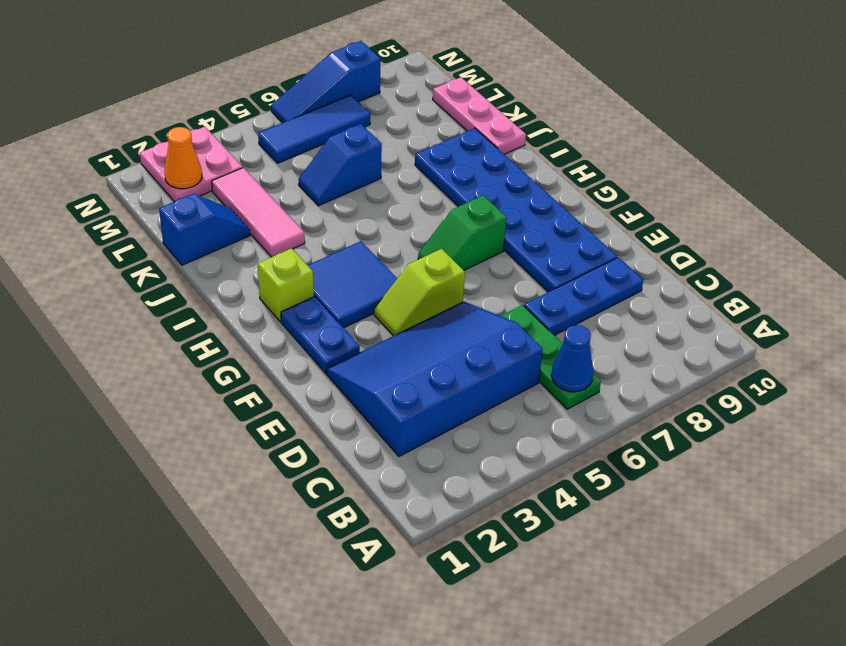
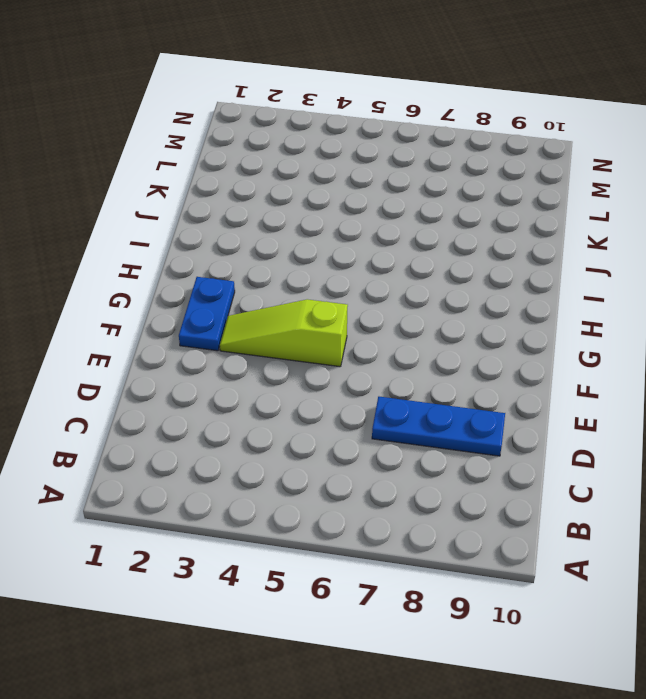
lime slope F3:F5 level 1 top 5 -> lime slope F4:F5 level 1 top 5
none -> green plate B6:D6 level 1
none -> blue slope C2:E5 level 1 top C
none -> blue plate E8:J9 level 1

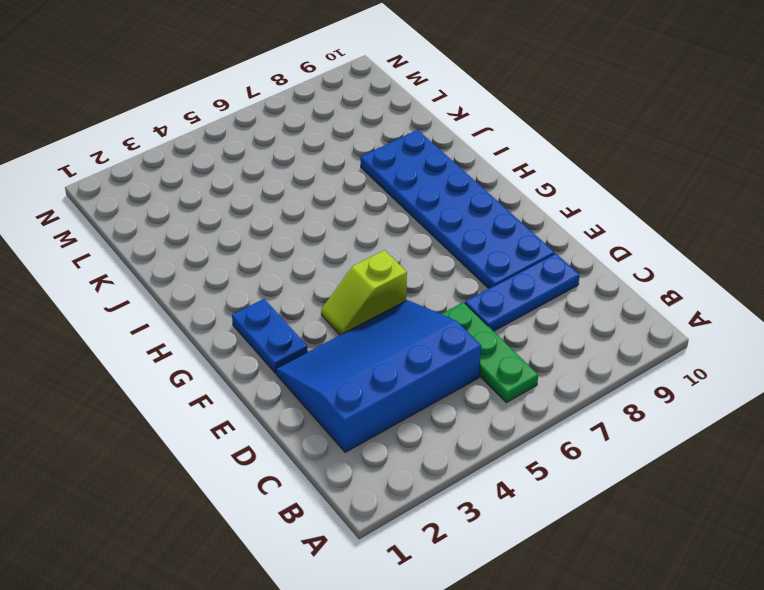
none -> blue tile G3:H4 level 1
none -> green slope G6:G7 level 1 top 7
none -> lime brick H2 level 1

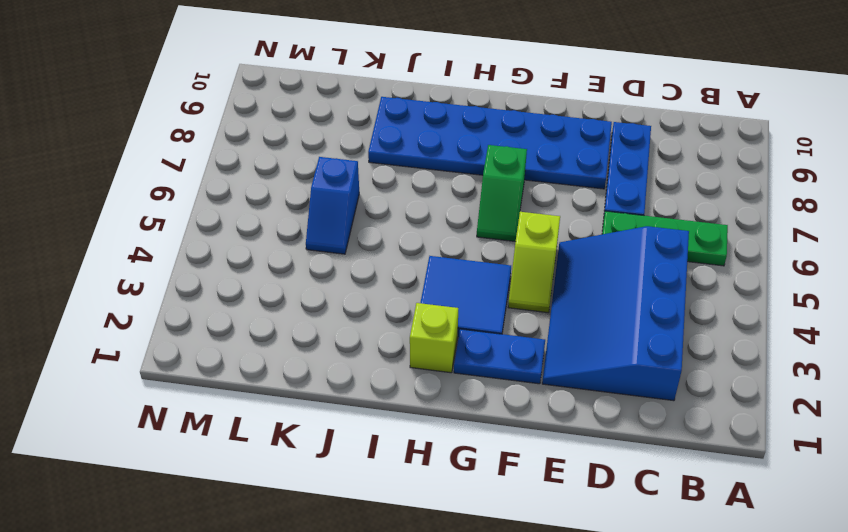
none -> pink tile J3:L3 level 1
none -> pink plate J10:L10 level 1
none -> blue slope K1:K2 level 1 top 1

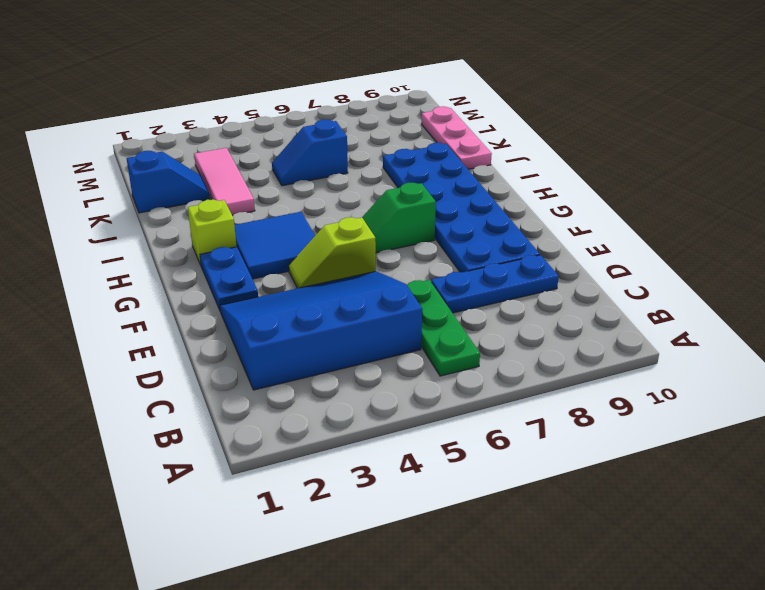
none -> pink plate M2:N3 level 1
none -> blue tile M5:M7 level 1
none -> blue slope N6:N8 level 1 top 8

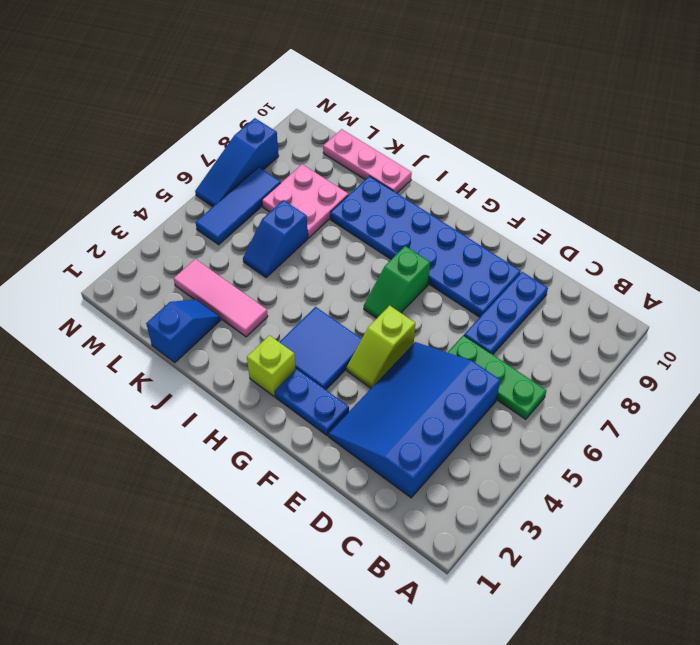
pink plate K7:L8 level 1 -> pink plate M2:N3 level 1
none -> blue cone B6 level 2
none -> orange cone M2 level 2

